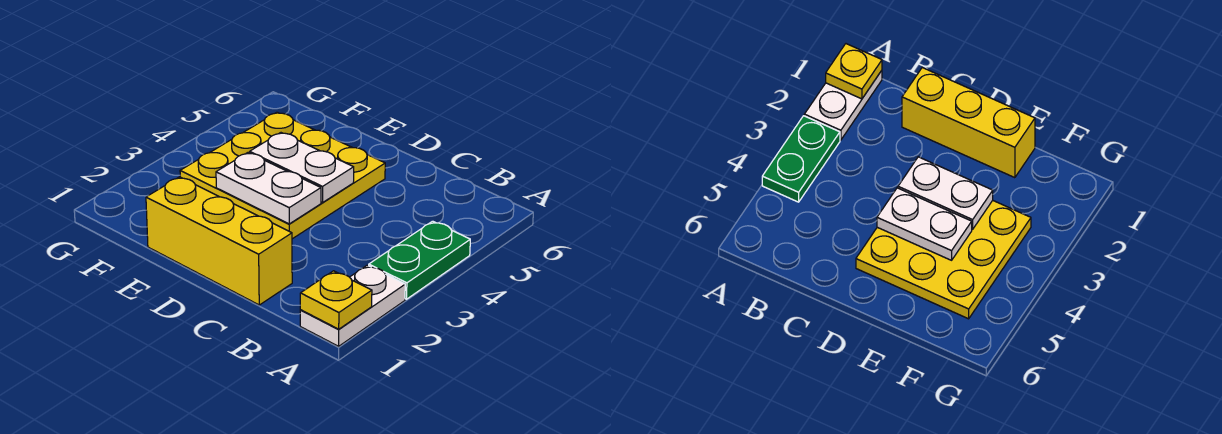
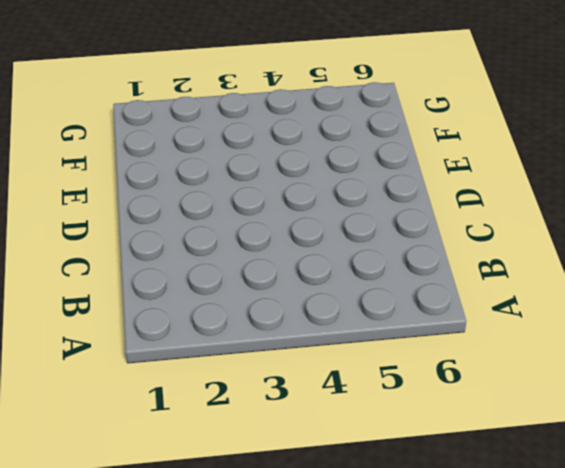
none -> white plate A1:A2 level 1
none -> green plate A3:A4 level 1

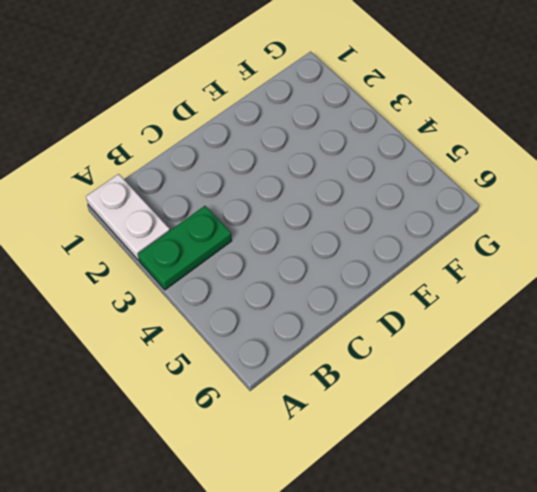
green plate A3:B3 level 1 -> green plate A3:A4 level 1
none -> yellow brick C1:E1 level 1
none -> yellow plate D3:F5 level 1

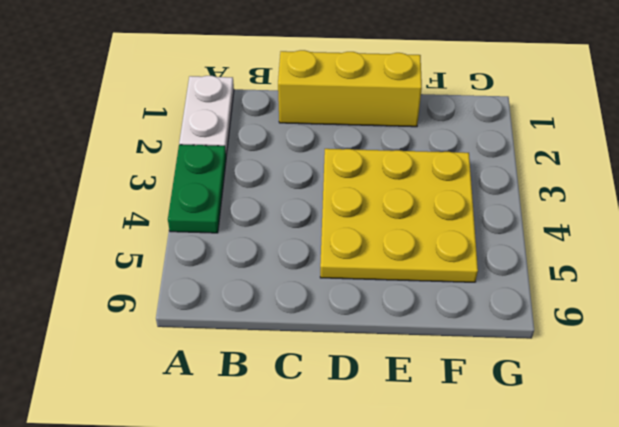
none -> yellow plate A1 level 2
none -> white plate D3:E3 level 2

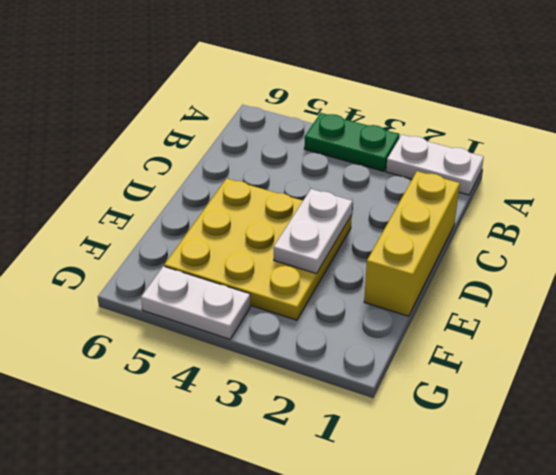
white plate G4:G5 level 1 -> white plate D4:E4 level 2
none -> yellow plate A1 level 2

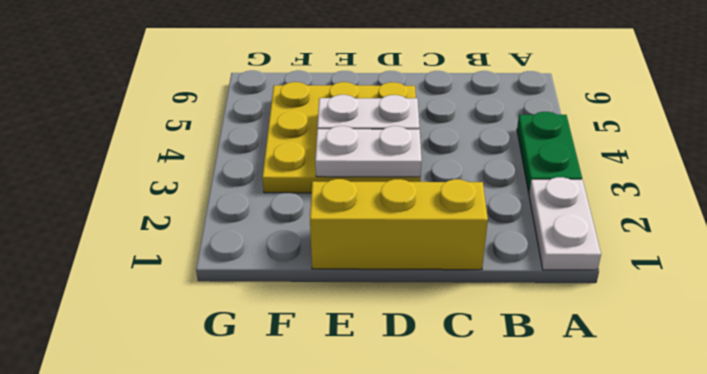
none -> yellow plate A1 level 2

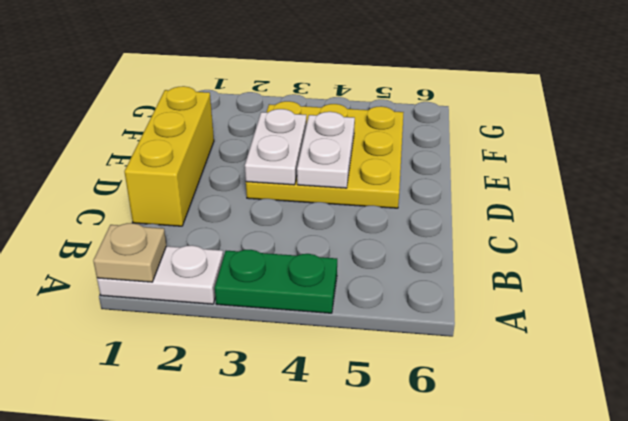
tan plate A1 level 2 -> yellow plate A1 level 2

